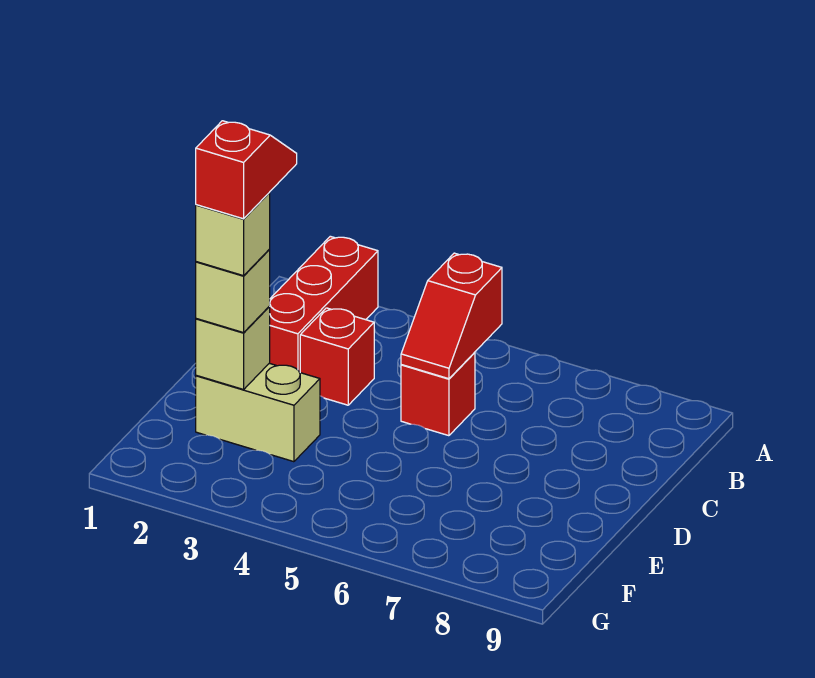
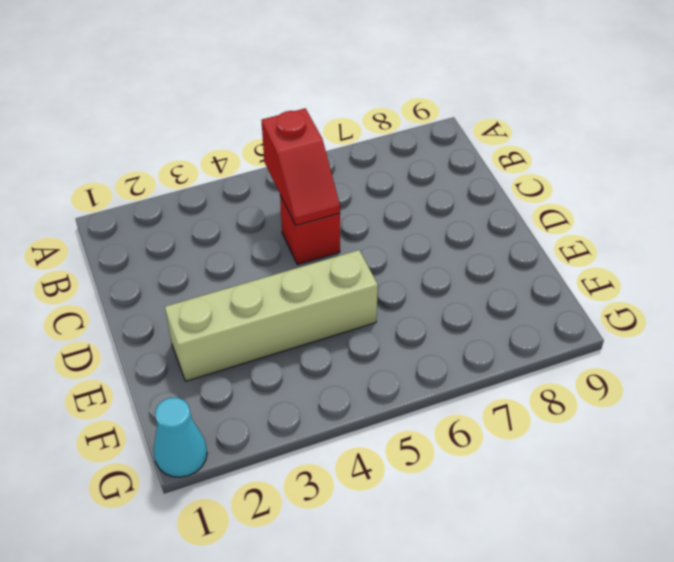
tan brick E2:E5 level 1 -> tan brick E2:E3 level 1
cyan cone G1 level 1 -> none
none -> red brick A2:C2 level 1
none -> red brick C3 level 1

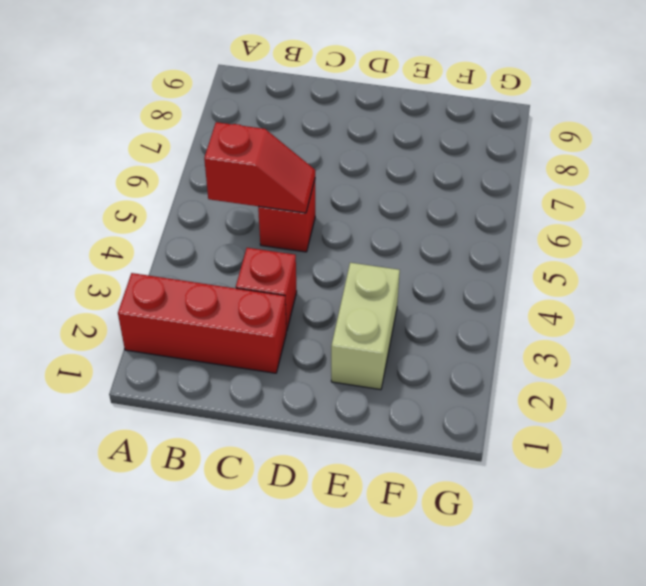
none -> tan brick E2 level 2
none -> tan brick E2 level 3

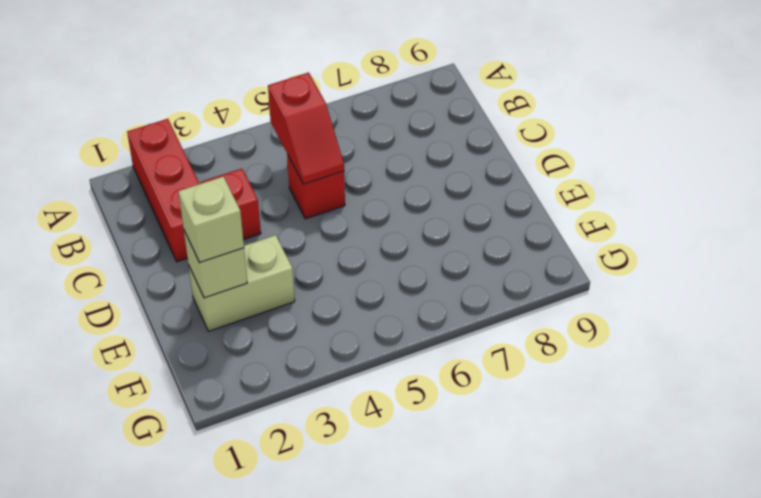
none -> tan brick E2 level 4
none -> red slope D2:E2 level 5 top E

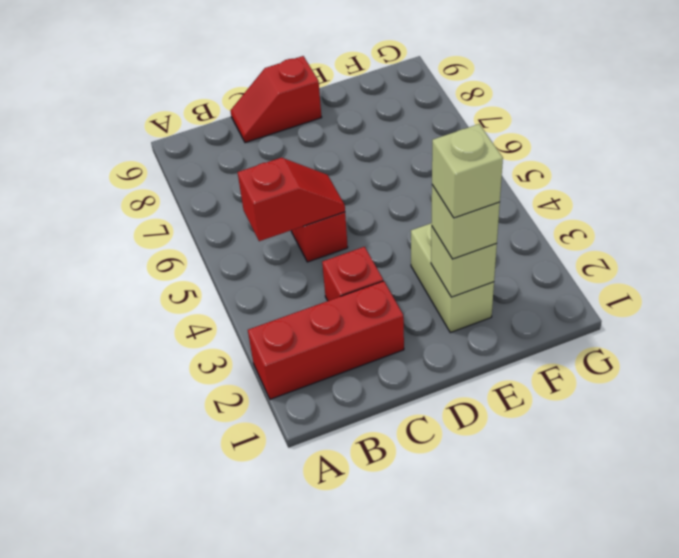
red slope C9:D9 level 1 top D -> red slope D2:E2 level 5 top E

